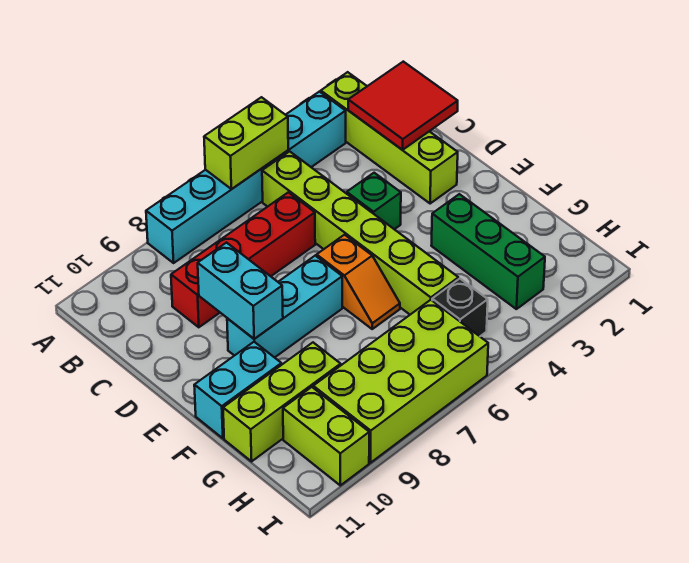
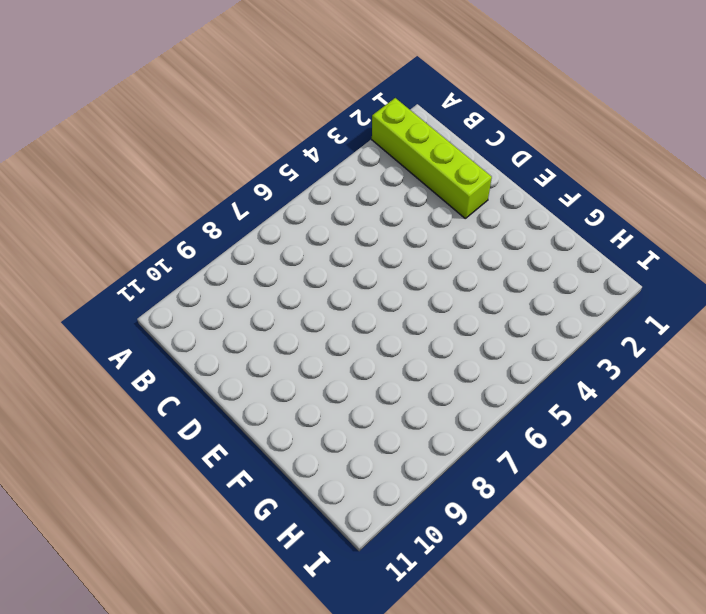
none -> cyan brick A3:A8 level 1
none -> lime brick B5:G5 level 1
none -> red brick C6:C9 level 1

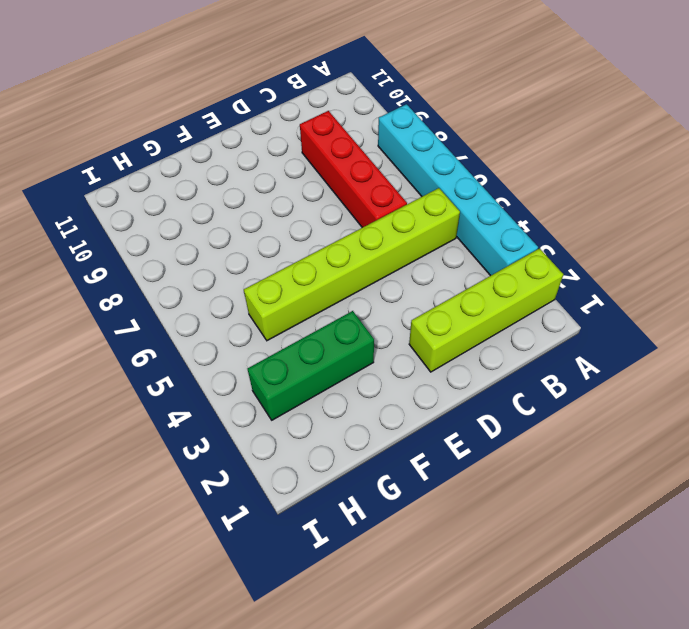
none -> green brick D4 level 1
none -> orange slope E6:F6 level 1 top E
none -> cyan brick E7:E9 level 1

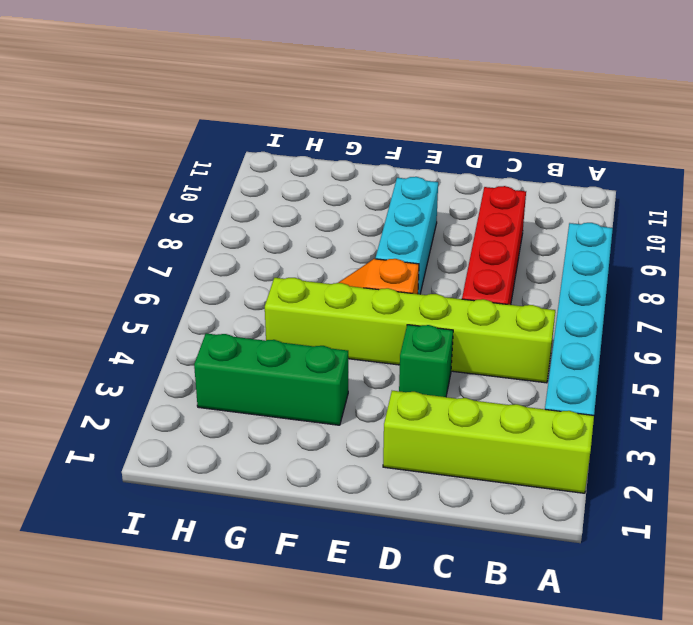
none -> cyan brick F10:F11 level 1
none -> lime brick G9:G11 level 1
none -> black brick H5 level 1

